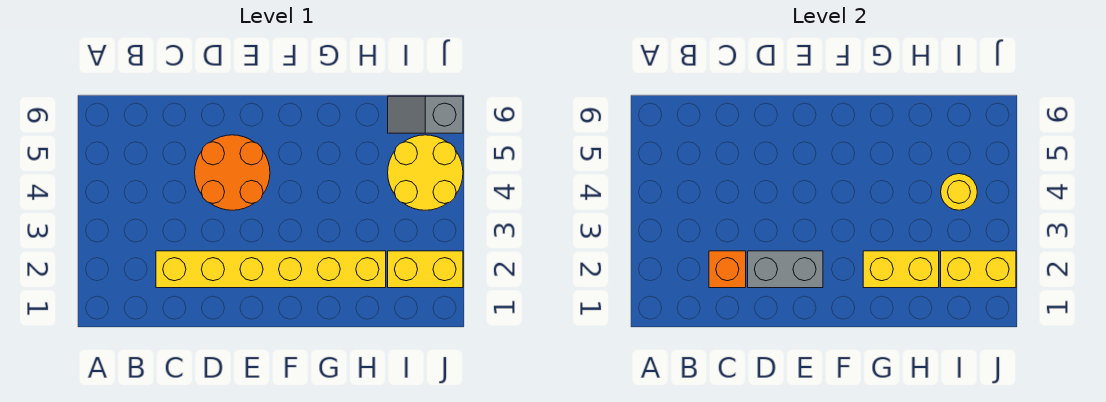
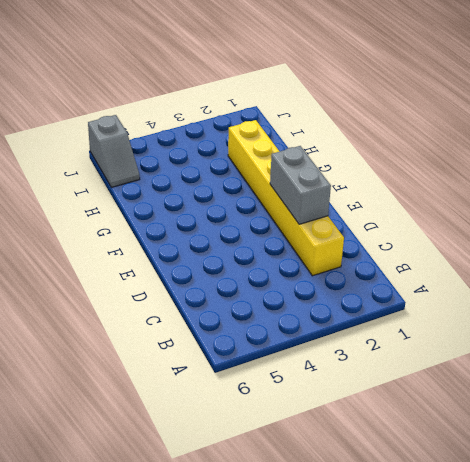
none -> orange round brick D4:E5 level 1
none -> yellow brick I2:J2 level 1

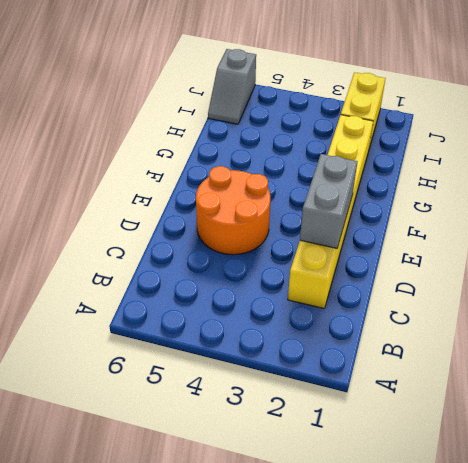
none -> yellow round brick I4:J5 level 1
none -> orange brick C2 level 2

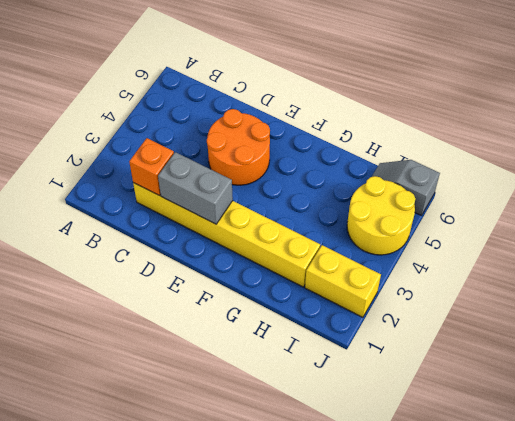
none -> yellow brick G2:H2 level 2
none -> yellow brick I2:J2 level 2

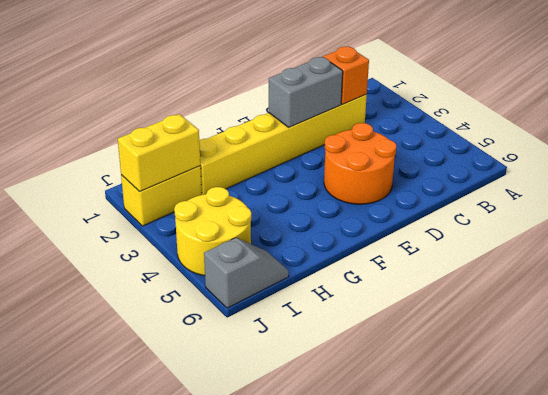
none -> yellow brick G2:H2 level 2
none -> yellow round brick I4 level 2

